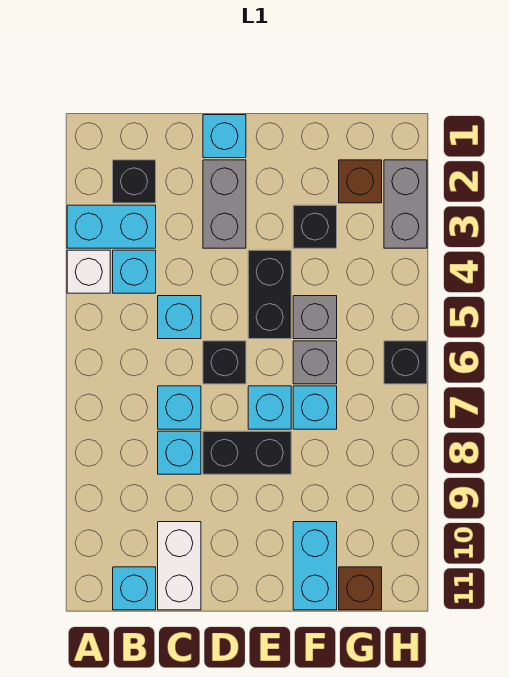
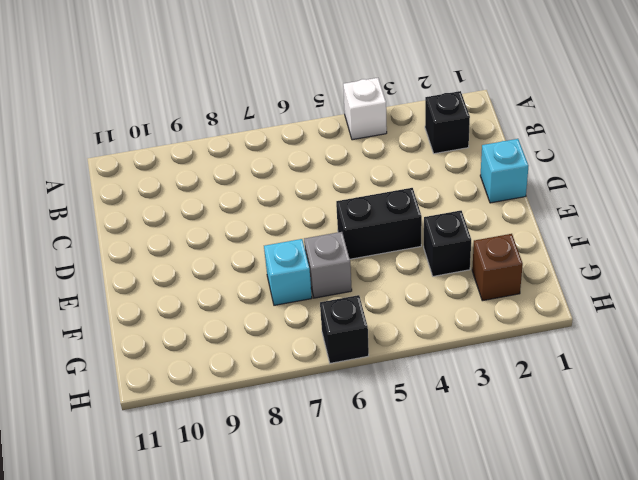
none -> cyan brick A3:B3 level 1
none -> cyan brick B4 level 1
none -> cyan brick B11 level 1

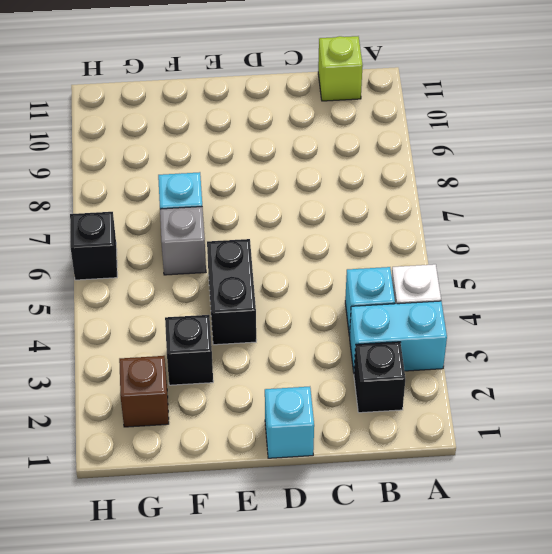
lime brick B11 level 1 -> cyan brick B11 level 1
none -> cyan brick C5 level 1
none -> cyan brick C7 level 1
none -> cyan brick C8 level 1

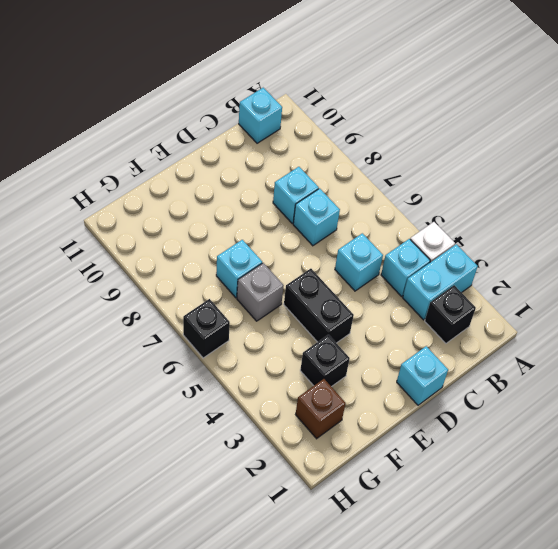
none -> white brick C10:C11 level 1
none -> grey brick D2:D3 level 1
none -> black brick D6 level 1

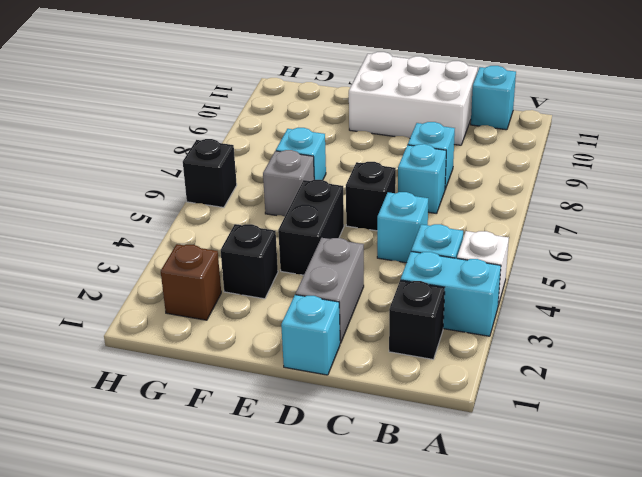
white brick C10:E11 level 1 -> white brick C10:C11 level 1
none -> black brick D8:E8 level 1
none -> cyan brick E7 level 1
none -> grey brick F5 level 1

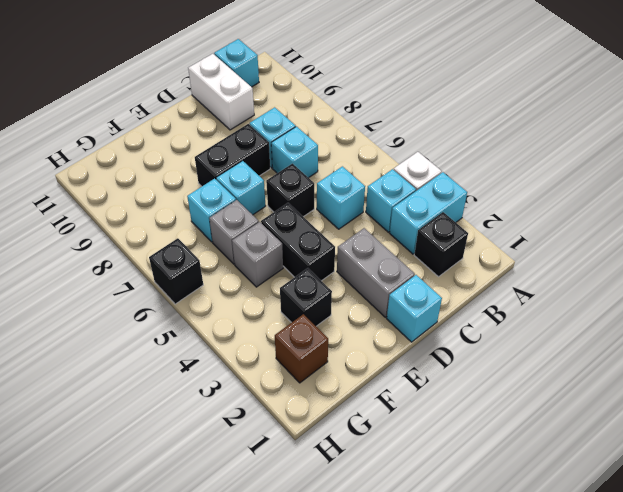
none -> cyan brick F10:F11 level 1
none -> brown brick G11 level 1
none -> grey brick H2:H3 level 1

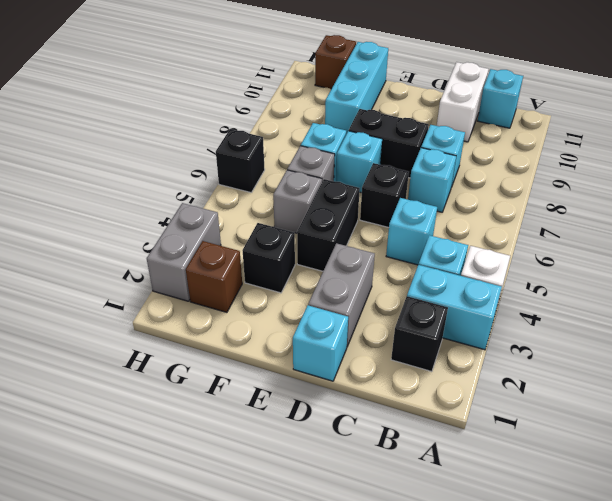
cyan brick F9:F11 level 1 -> cyan brick F10:F11 level 1

